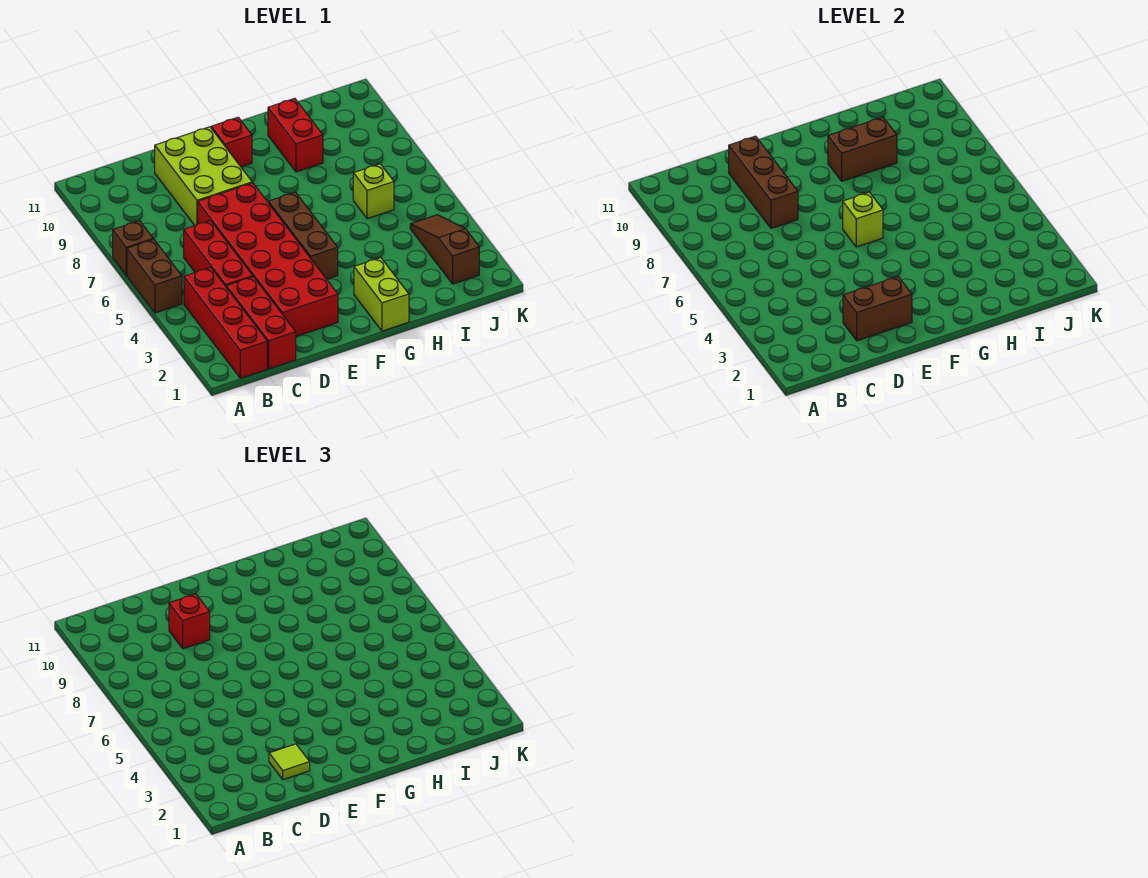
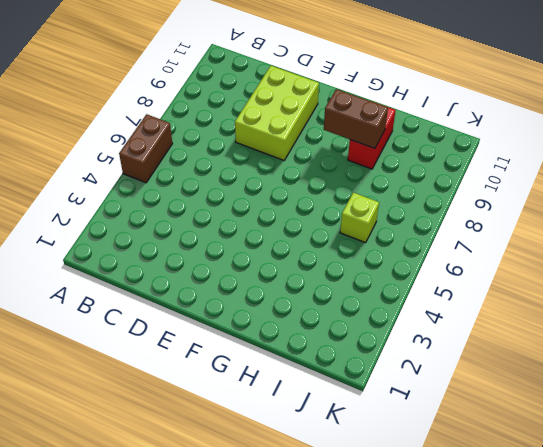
none -> brown brick A7 level 1
none -> red brick B1:B4 level 1
none -> red brick C1:C3 level 1

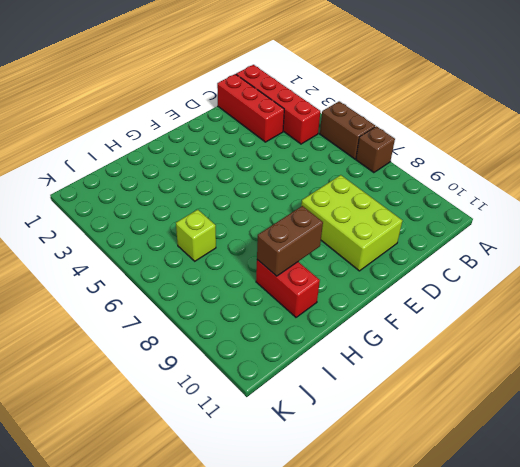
none -> red brick C4:C6 level 1
none -> red brick D2:E7 level 1
none -> brown brick F4:F6 level 1

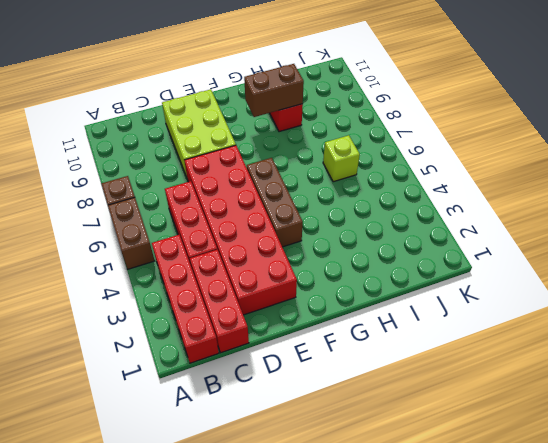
none -> red brick F10 level 1
none -> lime brick G1:G2 level 1
none -> brown slope J2:J4 level 1 top 2

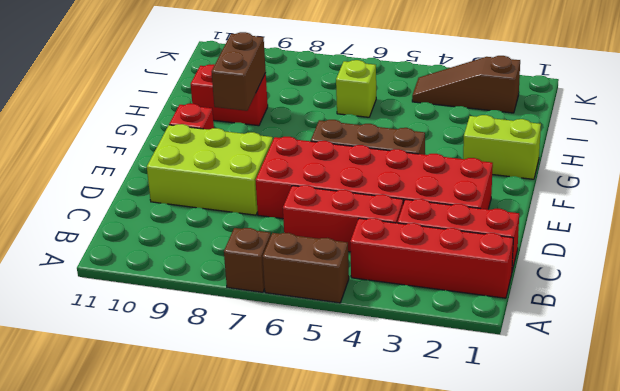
none -> brown brick D2:E2 level 2
none -> brown brick D8:D10 level 2
none -> lime brick F6 level 2

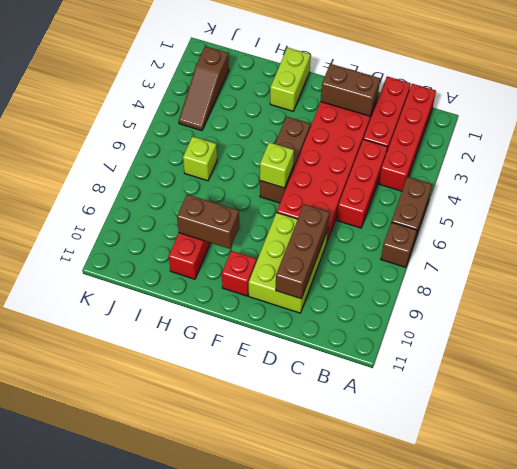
none -> lime tile D2 level 3
none -> red brick D9 level 3

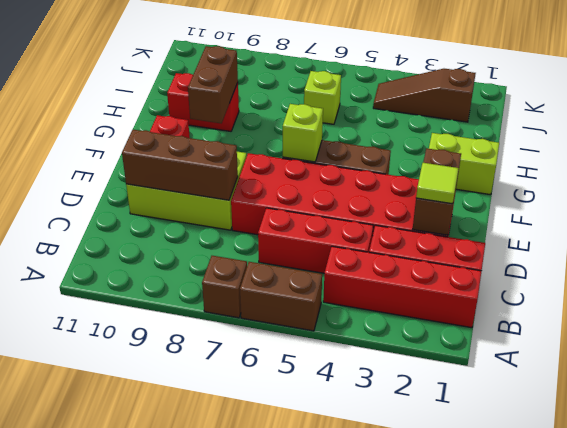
none -> red brick D9 level 3

